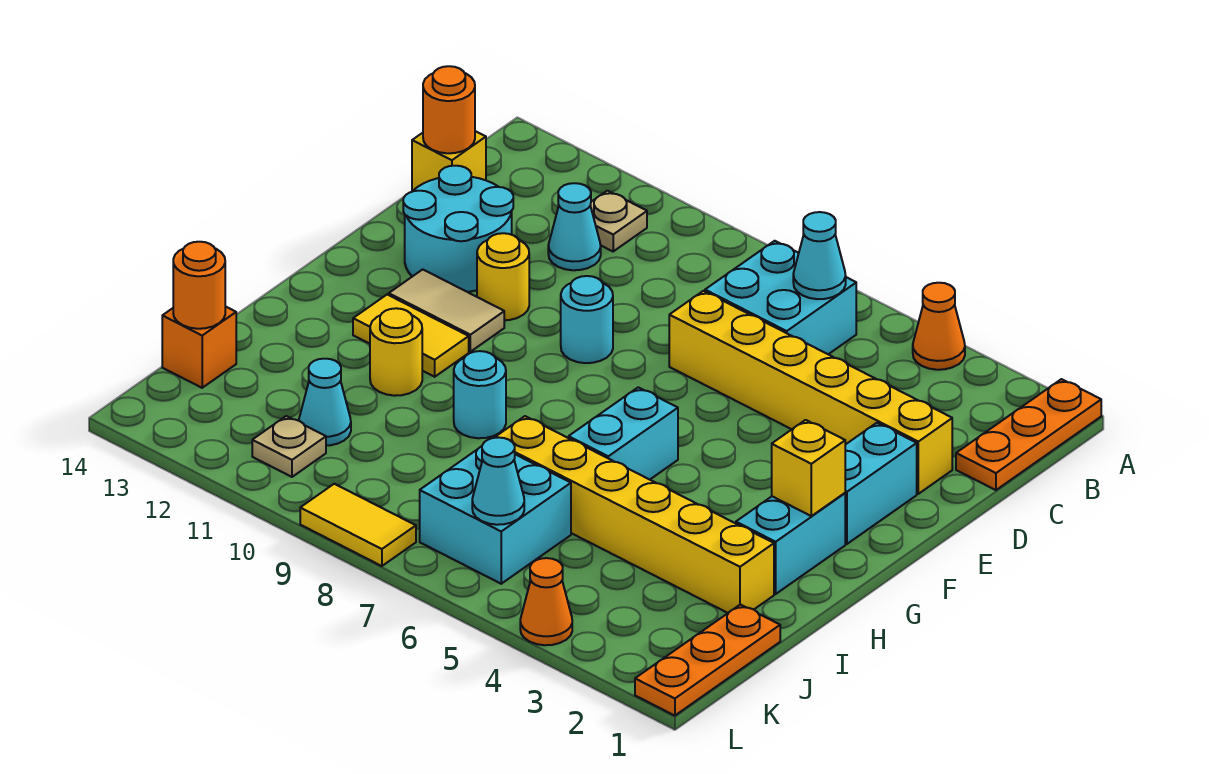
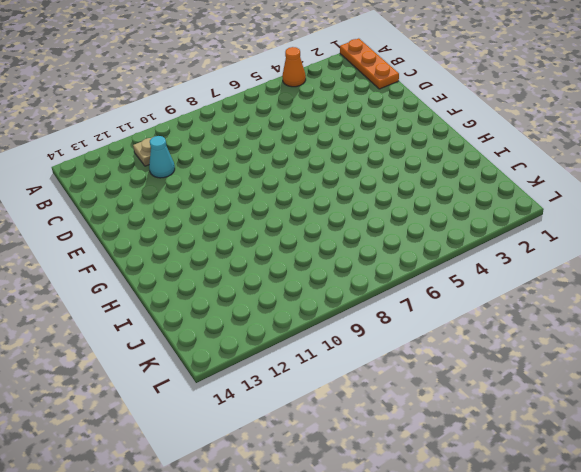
none -> cyan brick B6:C7 level 1
none -> yellow brick C14 level 1
none -> yellow brick D2:D7 level 1
none -> cyan round brick D12:E13 level 1

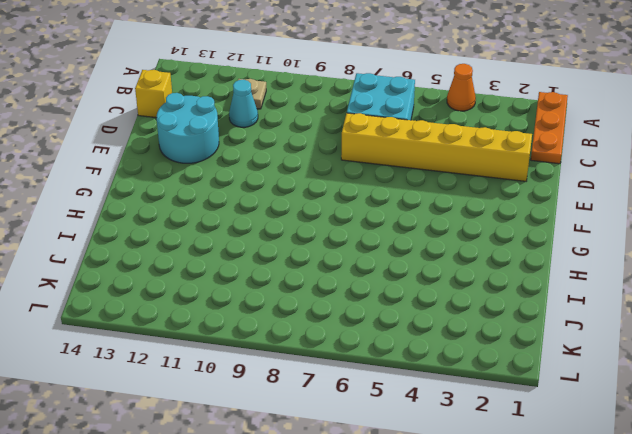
none -> cyan brick E2:F2 level 1
none -> cyan round brick E9 level 1
none -> yellow round brick E11 level 1
none -> tan tile F11:F12 level 1

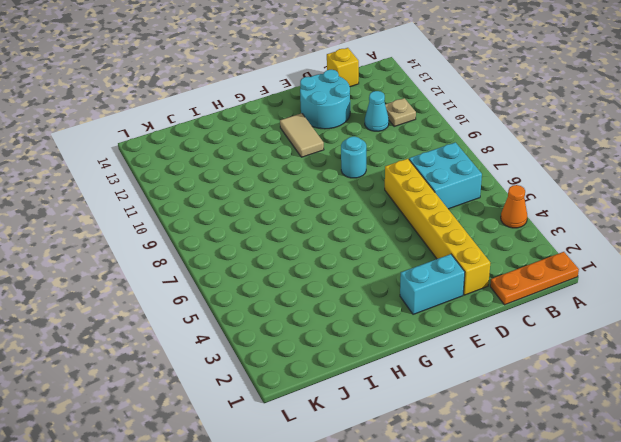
none -> yellow round brick E11 level 1
none -> cyan brick G2:H2 level 1
none -> cyan brick G6:H6 level 1
none -> yellow tile G11:G12 level 1

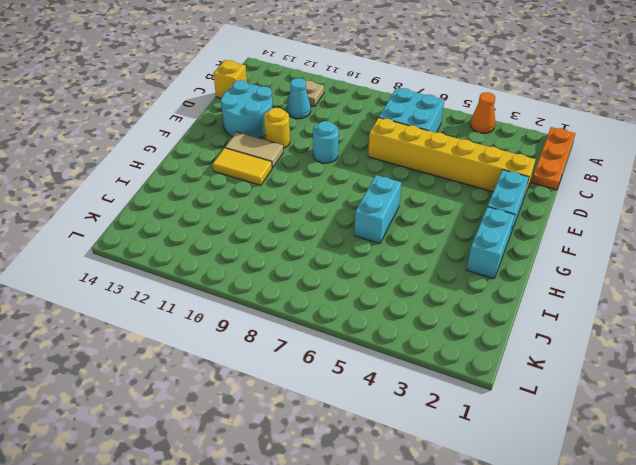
none -> cyan round brick H9 level 1
none -> yellow round brick H11 level 1
none -> yellow brick I2:I7 level 1
none -> orange plate J1:L1 level 1

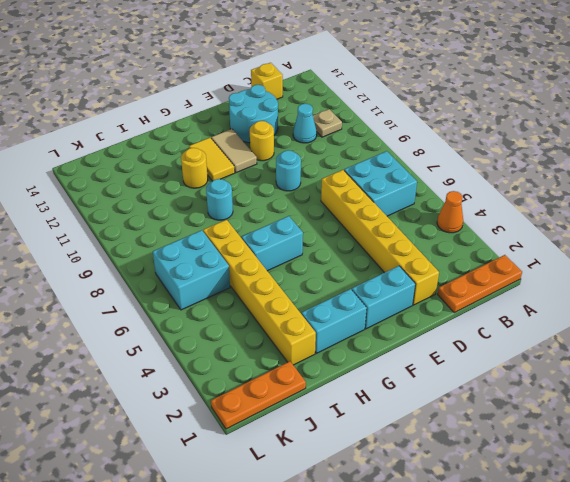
none -> cyan cone J11 level 1
none -> orange brick J14 level 1
none -> tan plate K11 level 1
none -> orange cone L4 level 1

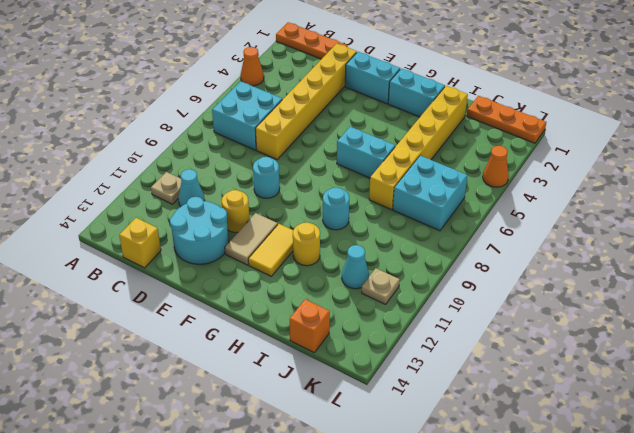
none -> yellow tile L8:L9 level 1
none -> cyan cone B6 level 2
none -> orange round brick C14 level 2
none -> yellow brick G2 level 2

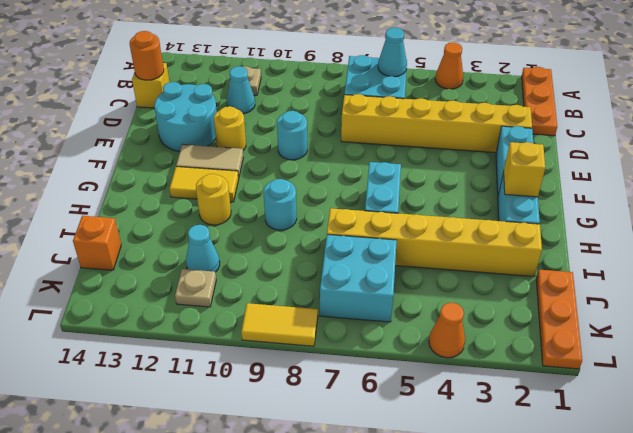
none -> orange round brick J14 level 2
none -> cyan cone K6 level 2

